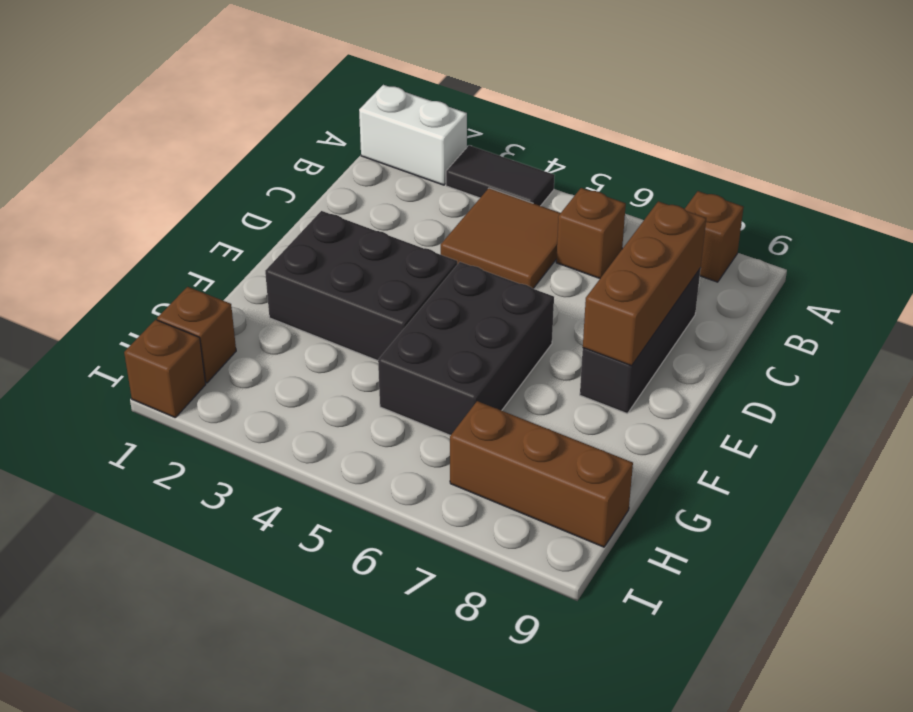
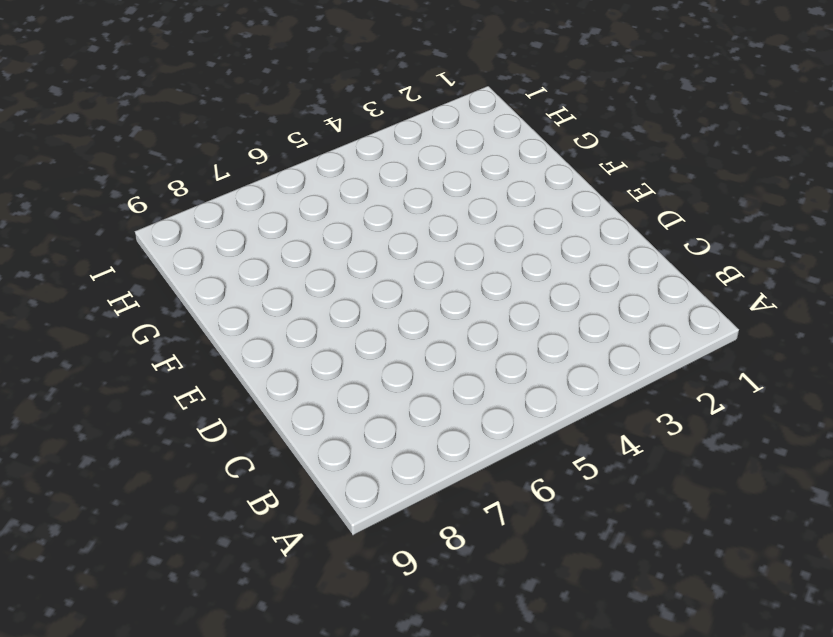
none -> white brick A1:A2 level 1
none -> black tile A3:A4 level 1
none -> brown brick A8 level 1

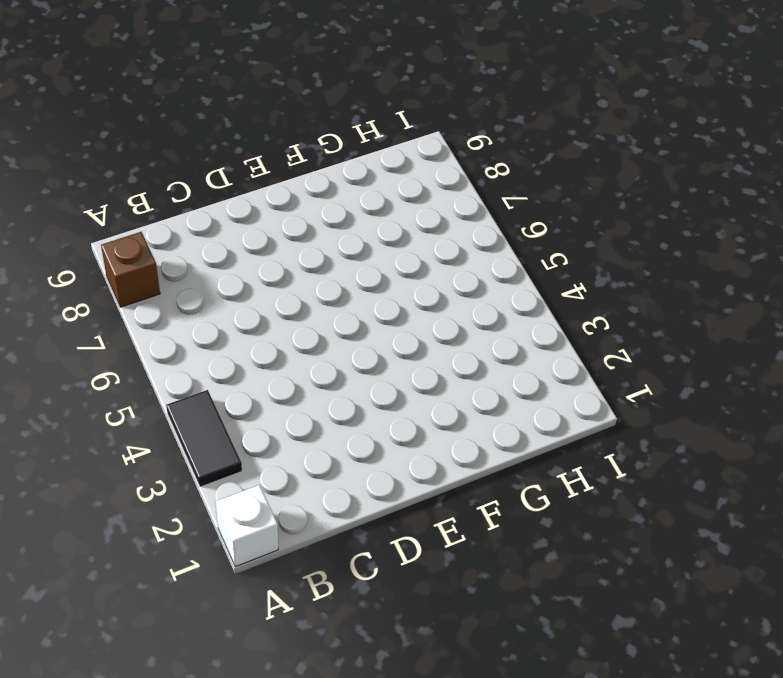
white brick A1 level 1 -> white brick A1:A2 level 1
none -> brown tile B4:C5 level 1
none -> brown brick B6 level 1
none -> black brick C8:E8 level 1

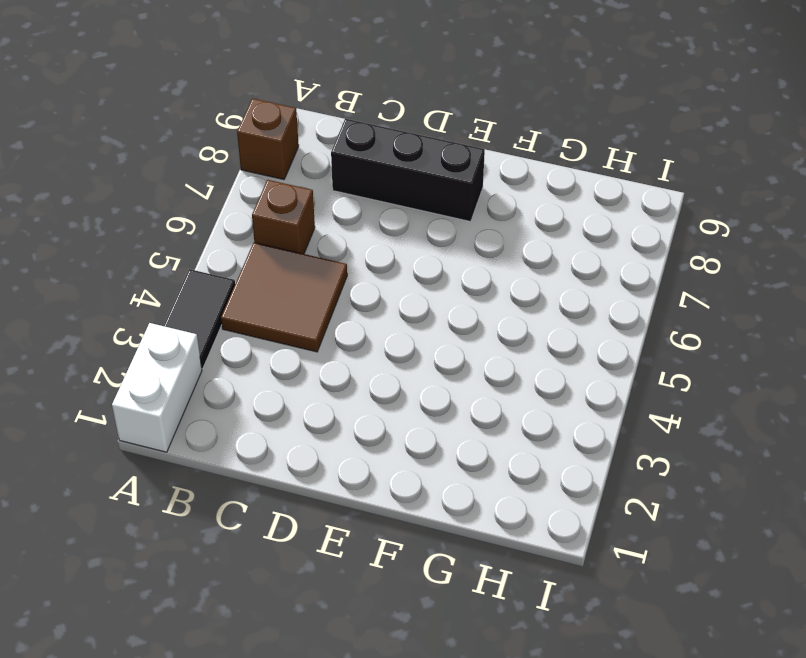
none -> black brick E2:F4 level 1
none -> black brick E5:G6 level 1
none -> brown brick H1 level 1

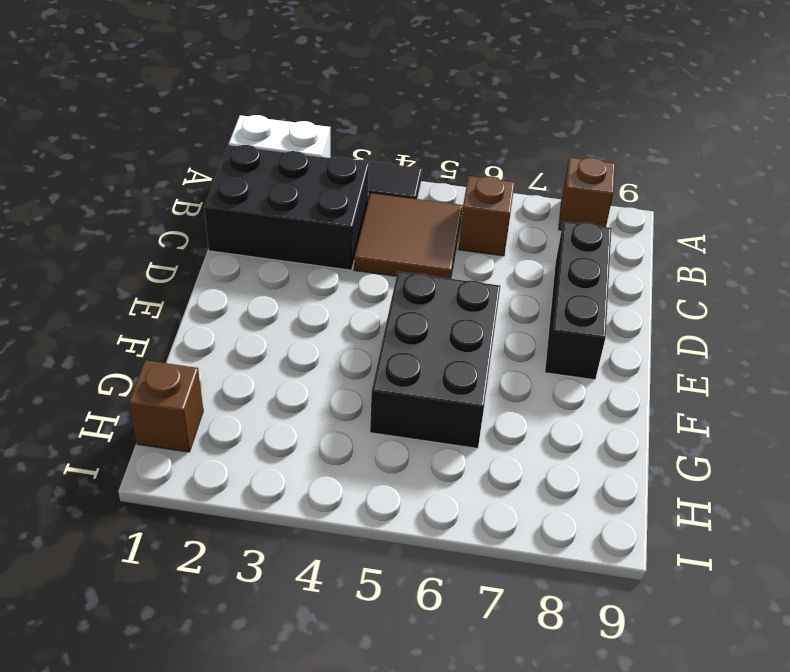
black brick B1:C3 level 1 -> black brick E2:F4 level 1
none -> brown brick H7:H9 level 1
none -> brown brick I1 level 1
none -> brown brick C8:E8 level 2

